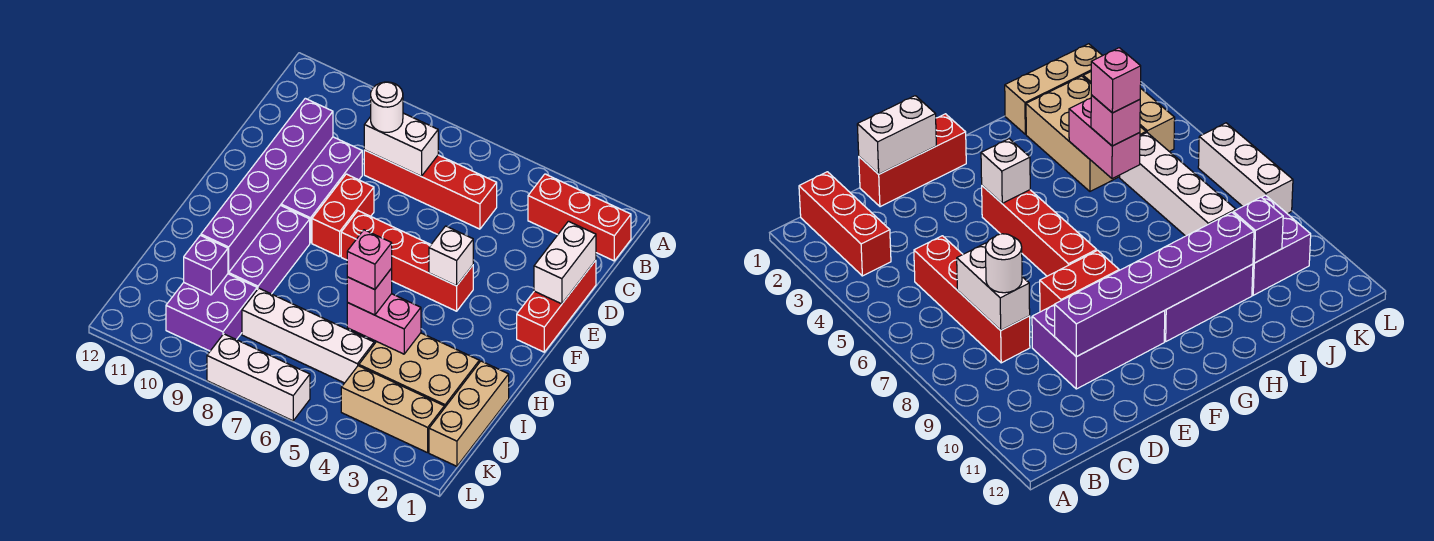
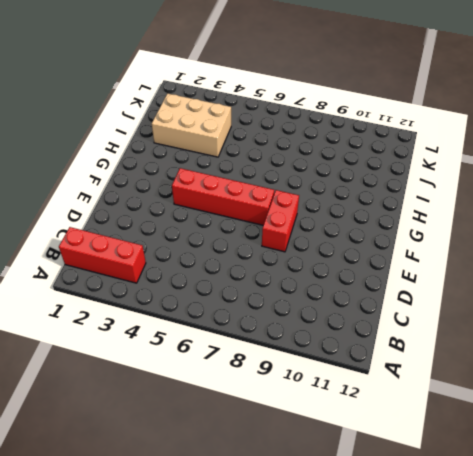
none -> red brick C5:C8 level 1
none -> red brick D1:F1 level 1
none -> purple brick D9:F10 level 1

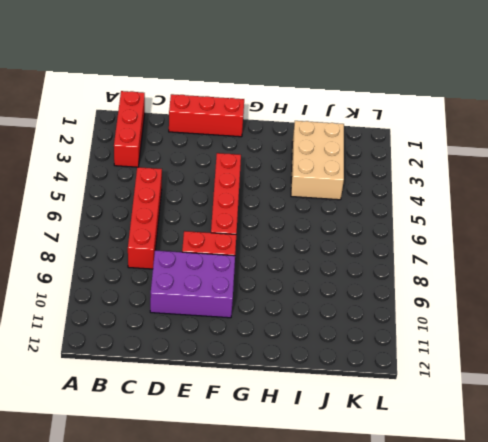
none -> purple brick G9:I10 level 1
none -> tan brick I1:K1 level 1
none -> white brick J5:J8 level 1

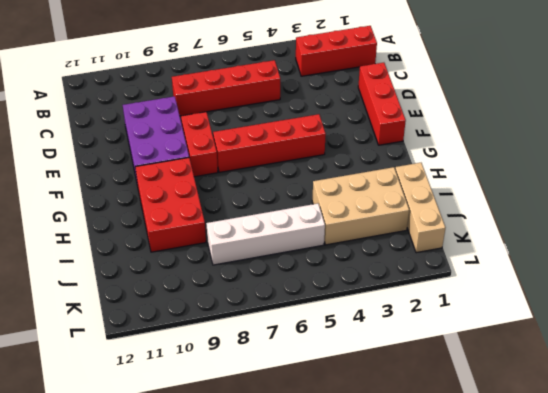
red brick G9:I10 level 1 -> purple brick G9:I10 level 1
none -> purple brick J9:K10 level 1
none -> tan brick K2:K4 level 1
none -> white brick L6:L8 level 1

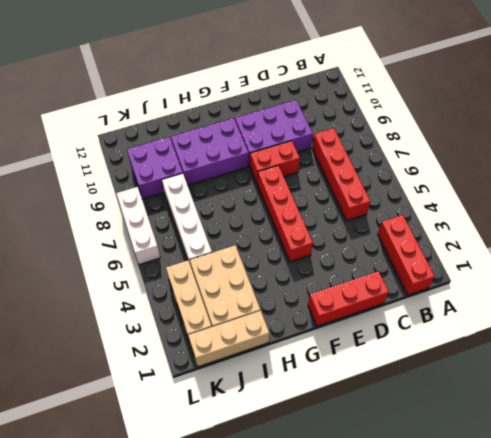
none -> white brick C7:C8 level 2
none -> white brick D1:E1 level 2
none -> purple brick D10:I10 level 2

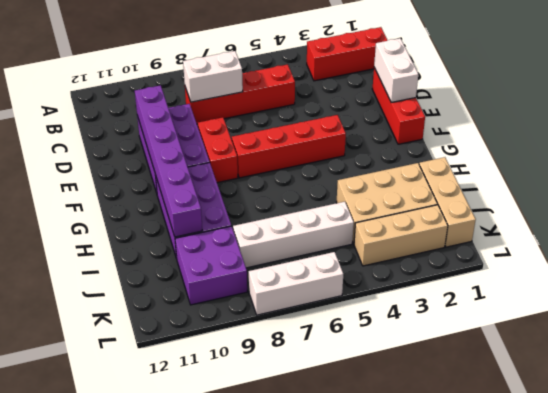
none -> white brick F4 level 2
none -> pink brick I4:I5 level 2
none -> purple brick J10 level 2

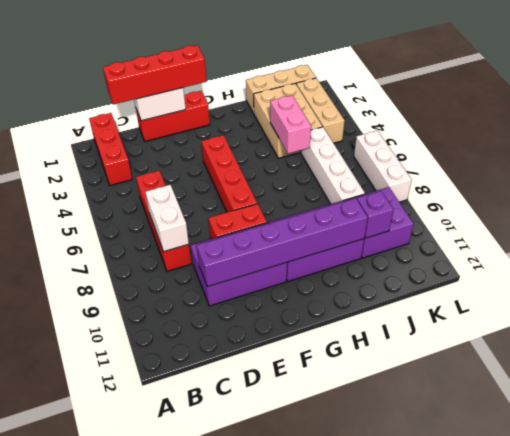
red brick C1:F1 level 3 -> none
none -> white brick F4 level 2
none -> white round brick C8 level 3
none -> pink brick I5 level 3

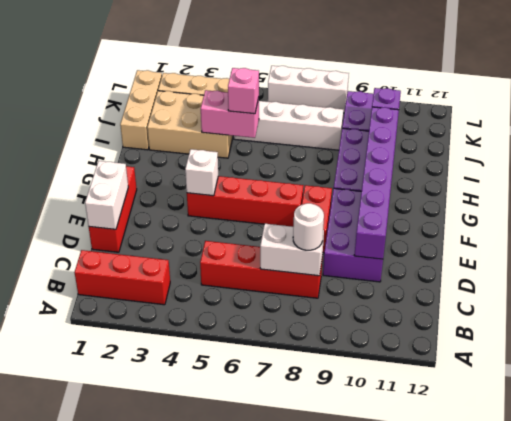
none -> pink brick I5 level 4

